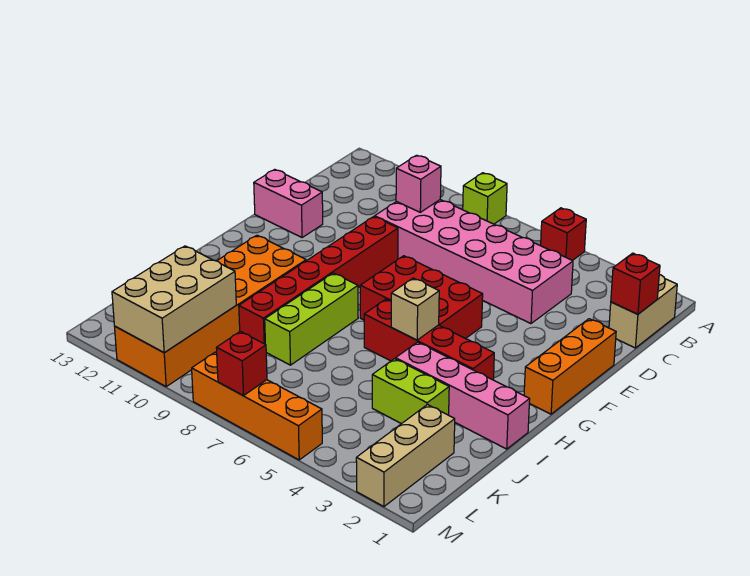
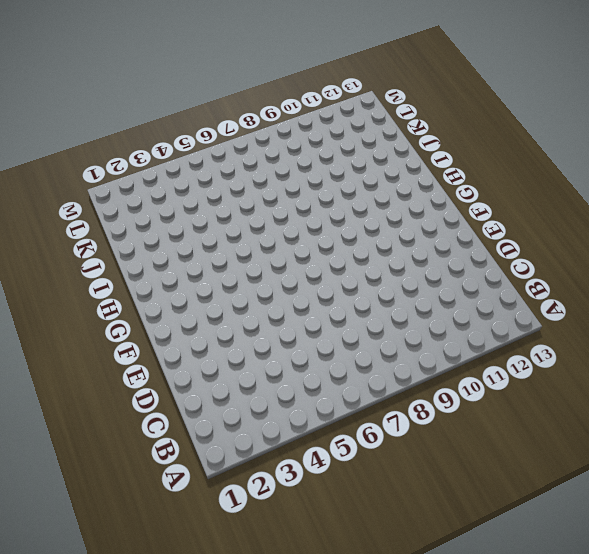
none -> red brick A5 level 1
none -> lime brick A8 level 1
none -> tan brick B1:C1 level 1

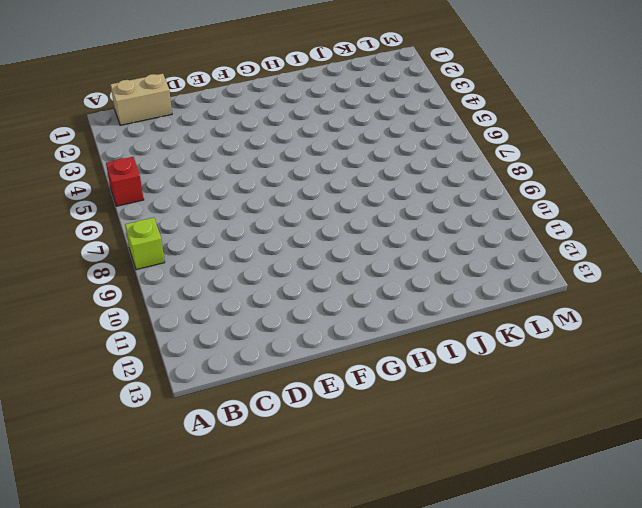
none -> pink brick C4:D9 level 1
none -> orange brick E1:G1 level 1
none -> red brick E9:J9 level 1

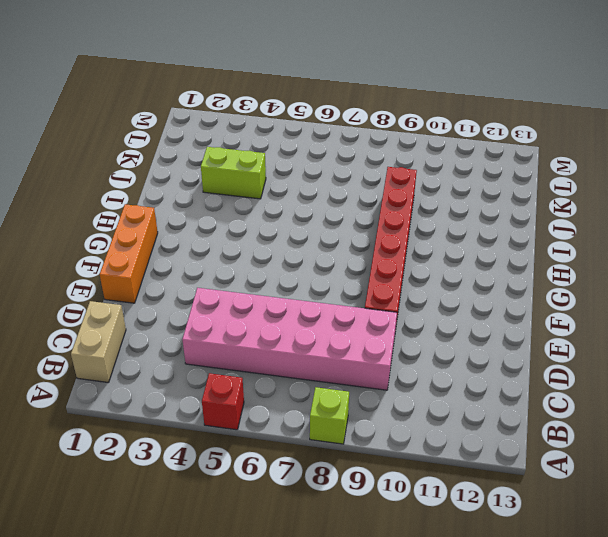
none -> pink brick E12:E13 level 1
none -> red brick F5:G7 level 1
none -> red brick H3:H6 level 1

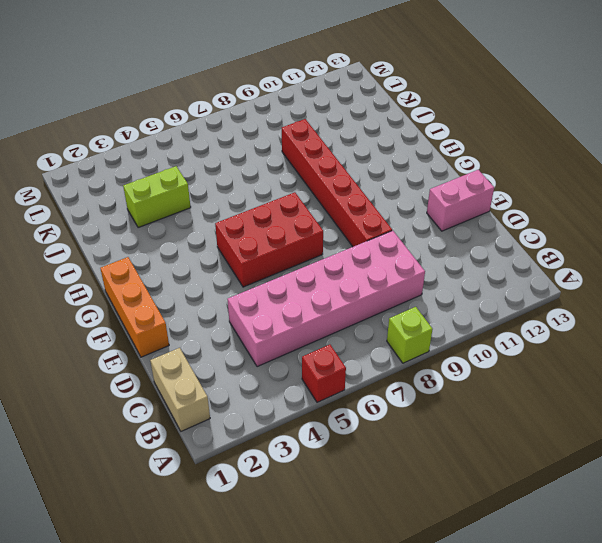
none -> red brick H3:H6 level 1
none -> lime brick H8:J8 level 1
none -> orange brick H10:M11 level 1

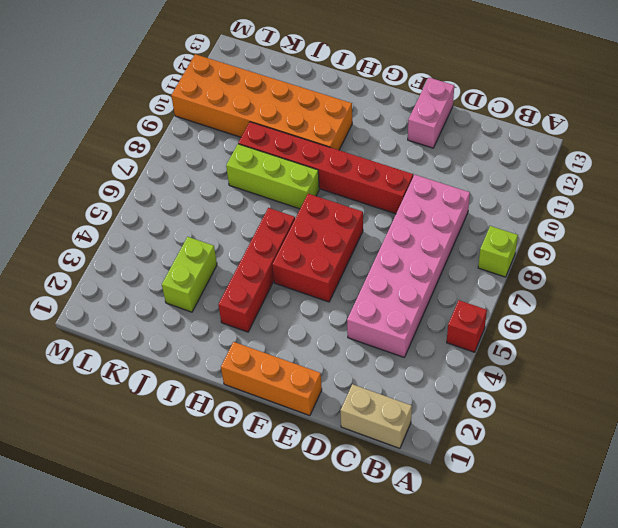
none -> pink brick I1:I4 level 1
none -> tan brick K2:M2 level 1
none -> orange brick M5:M8 level 1

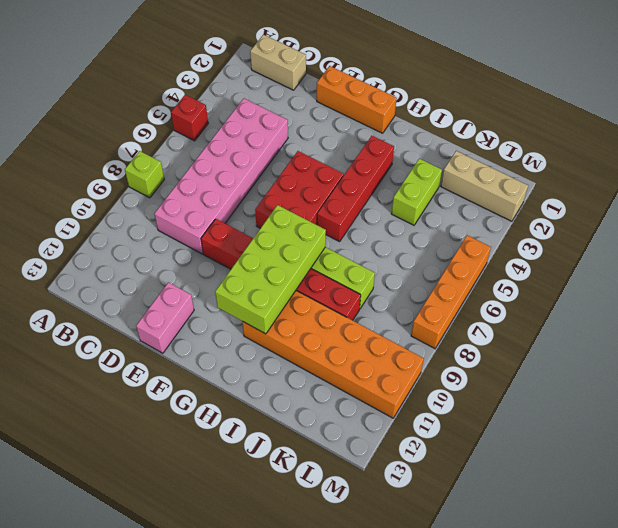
lime brick G8:H11 level 2 -> none
none -> pink brick I1:I4 level 1
none -> red brick C1 level 2
none -> pink brick C9 level 2

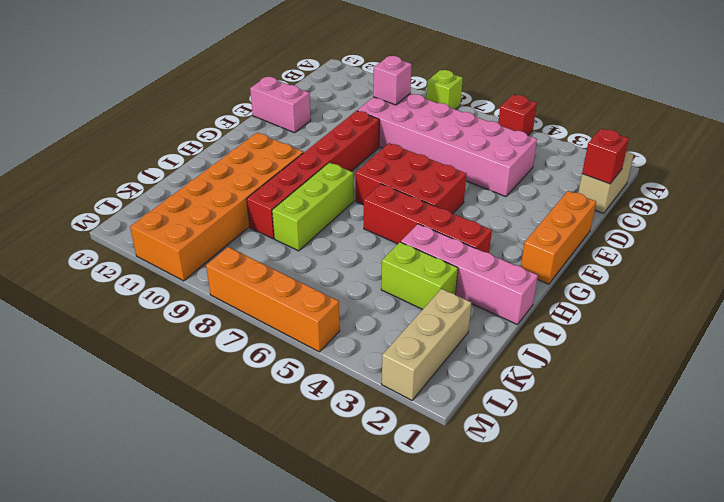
none -> tan brick H5 level 2
none -> tan brick K10:M11 level 2
none -> red brick M7 level 2

